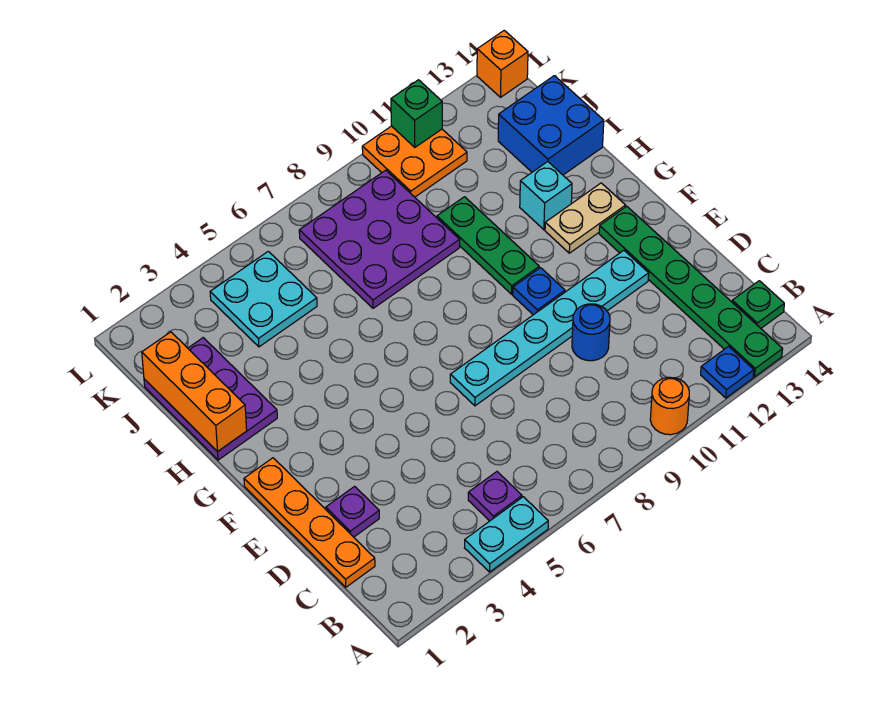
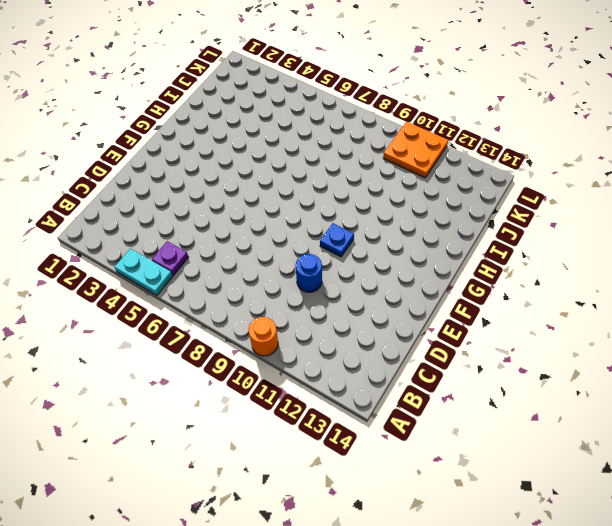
none -> blue plate A12 level 1
none -> green plate A13:F13 level 1
none -> green plate B14 level 1

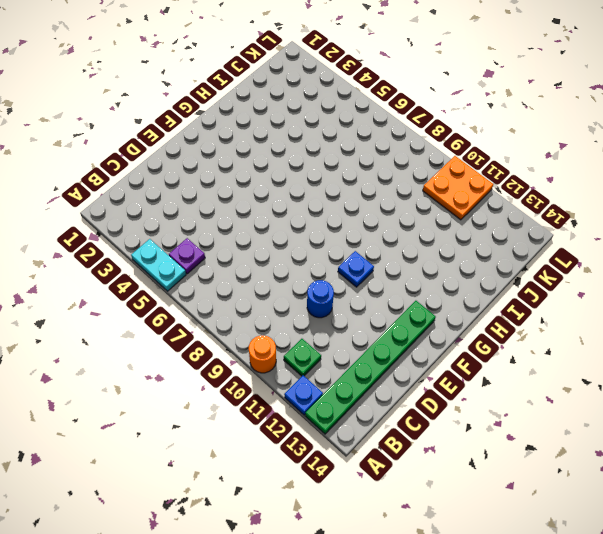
green plate B11 level 1 -> green plate B14 level 1
none -> orange plate C1:F1 level 1
none -> purple plate D2 level 1
none -> cyan plate E7:E12 level 1

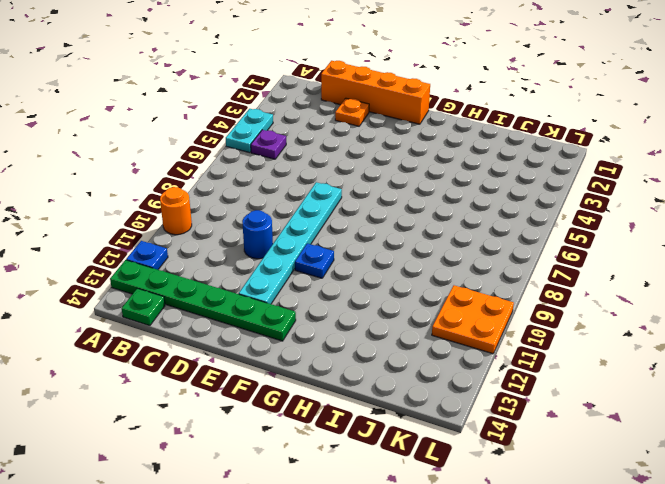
orange brick C1:F1 level 1 -> orange plate C1:F1 level 1
orange plate D2 level 1 -> purple plate D2 level 1
none -> green plate G10:I10 level 1
none -> tan plate G12:G13 level 1
none -> purple plate H1:J2 level 1

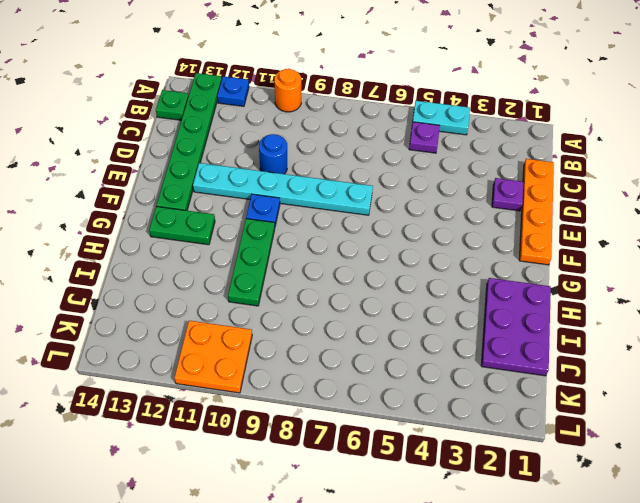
green plate G12:G13 level 1 -> tan plate G12:G13 level 1
none -> cyan brick H12 level 1
none -> purple plate I7:K9 level 1
none -> blue brick I13:J14 level 1

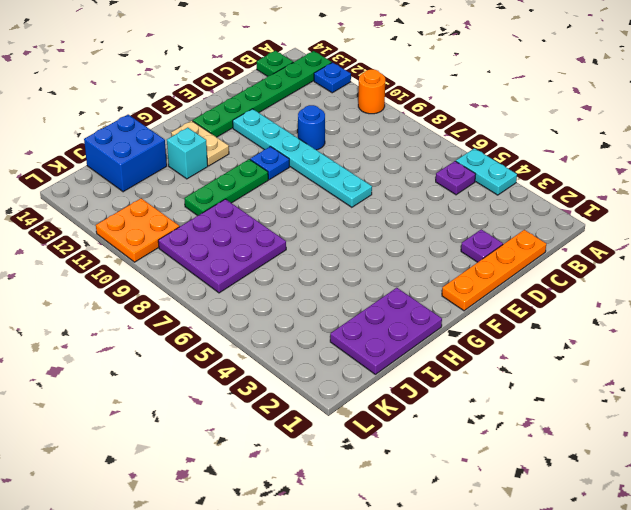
none -> cyan plate J4:K5 level 1
none -> orange brick L14 level 1
none -> orange brick H1:J1 level 2

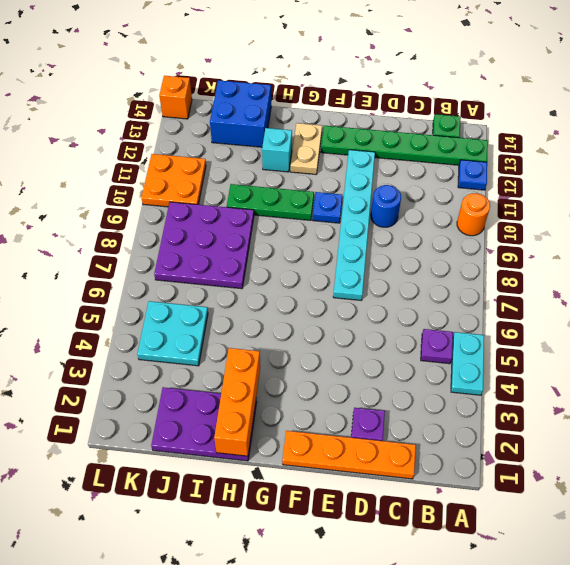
orange brick H1:H3 level 2 -> orange brick H1:J1 level 2
none -> green brick L11 level 2

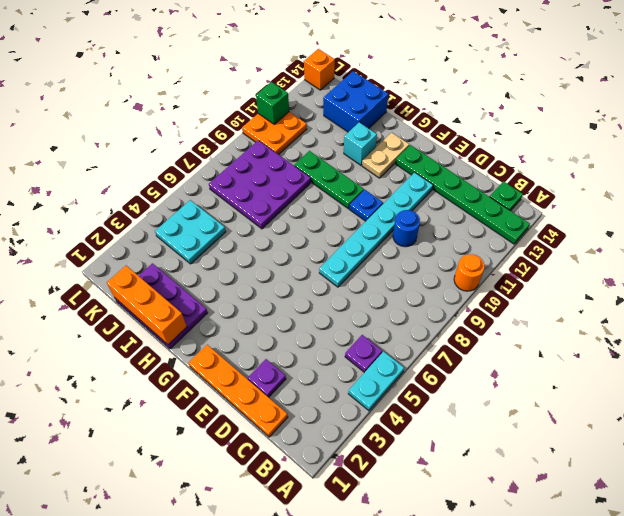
none -> blue plate A12 level 1

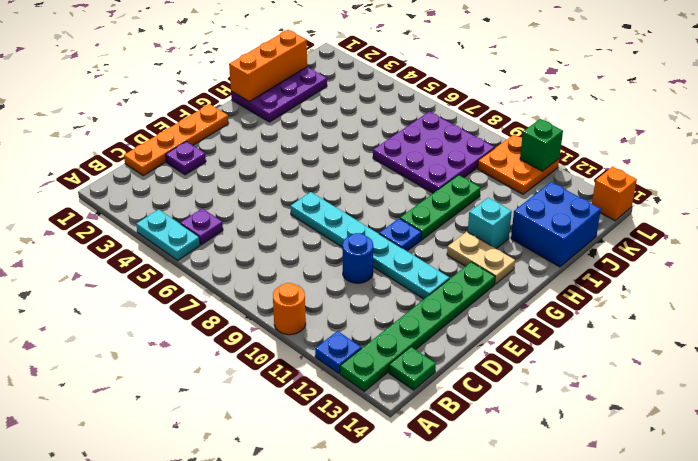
none -> cyan plate J4:K5 level 1

